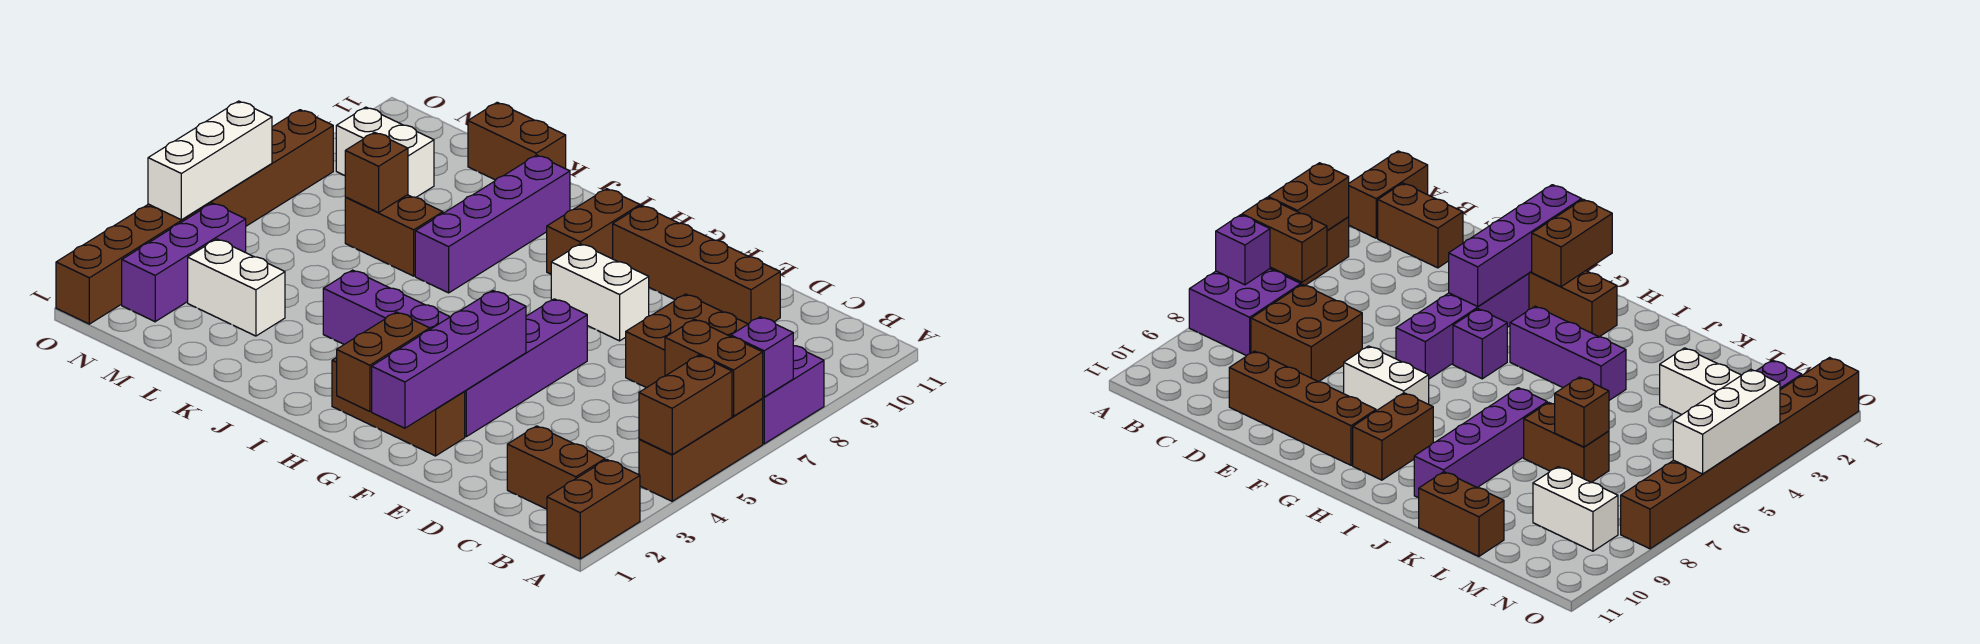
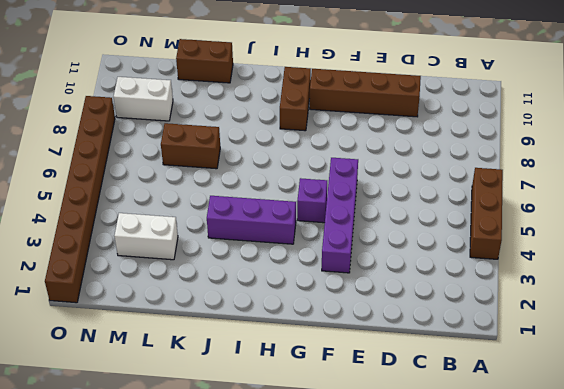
none -> brown brick A1:A2 level 1
none -> purple brick A7:B8 level 1
none -> brown brick B2:C2 level 1

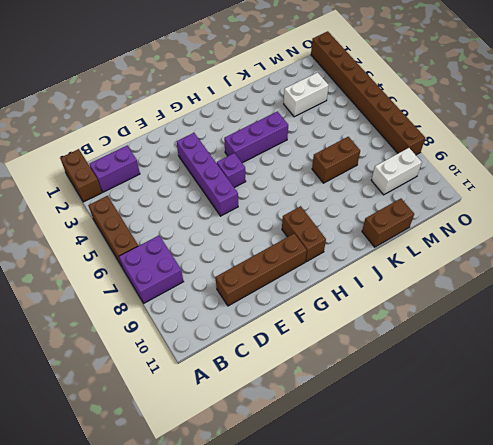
purple brick B2:C2 level 1 -> brown brick B2:C2 level 1
none -> brown brick C7:D8 level 1
none -> brown brick F2:H2 level 1
none -> white brick F8:G8 level 1

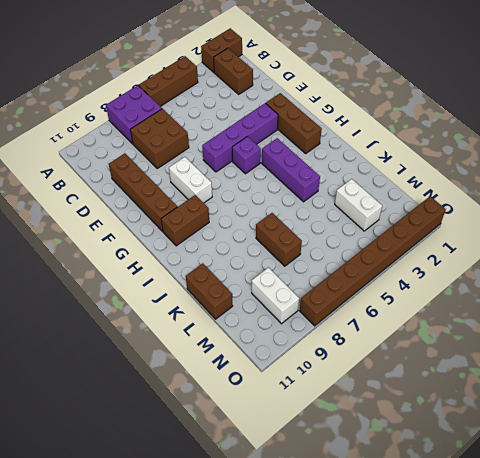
none -> purple brick J7:J10 level 1
none -> purple brick N2:N4 level 1
none -> brown brick A4:A5 level 2

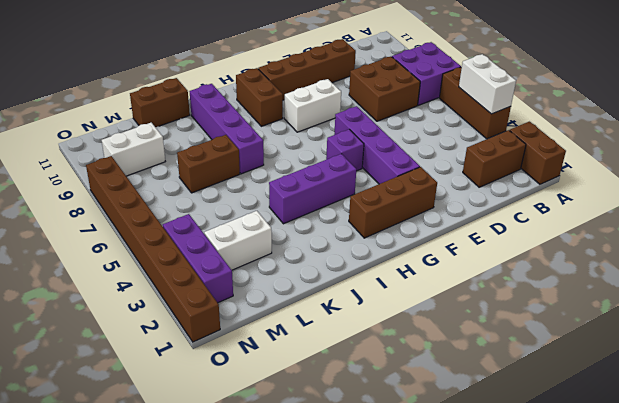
white brick A4:A5 level 2 -> brown brick A4:A5 level 2
none -> brown brick A6:B6 level 2
none -> purple brick A7 level 2
none -> purple brick F1:F4 level 2

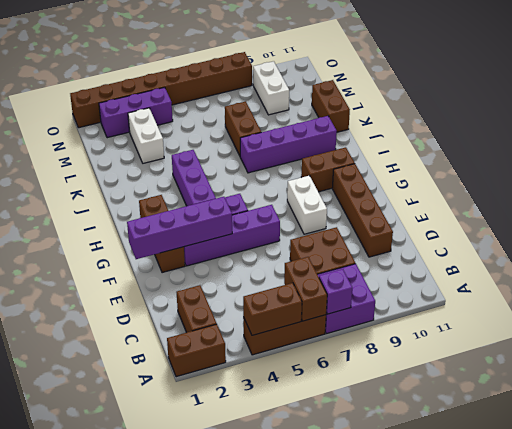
none -> brown brick G1:G2 level 2
none -> brown brick L7 level 2
none -> white brick O4:O6 level 2

